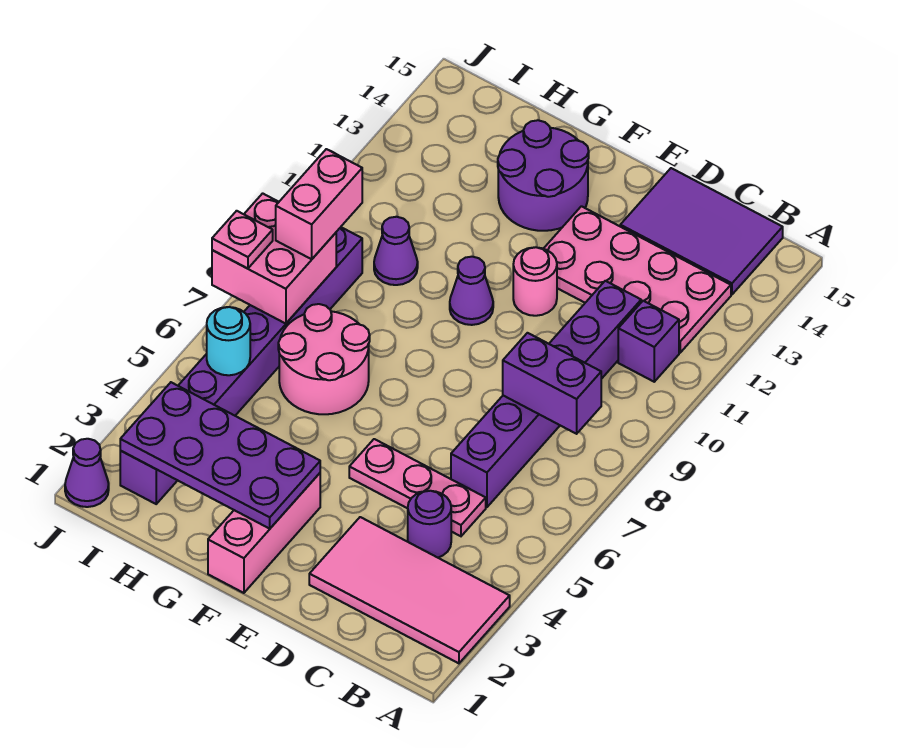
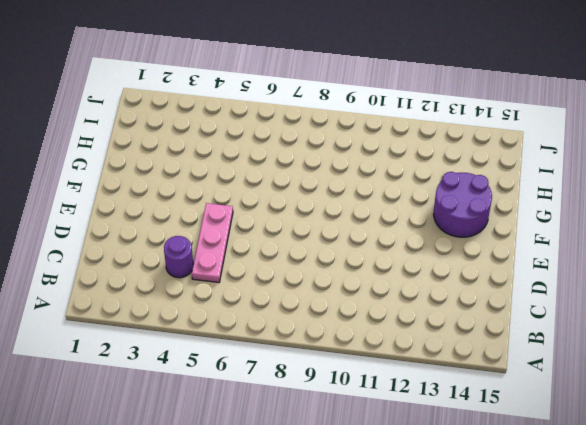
none -> pink tile A2:D3 level 1
none -> purple brick B11 level 1
none -> pink plate B12:E13 level 1

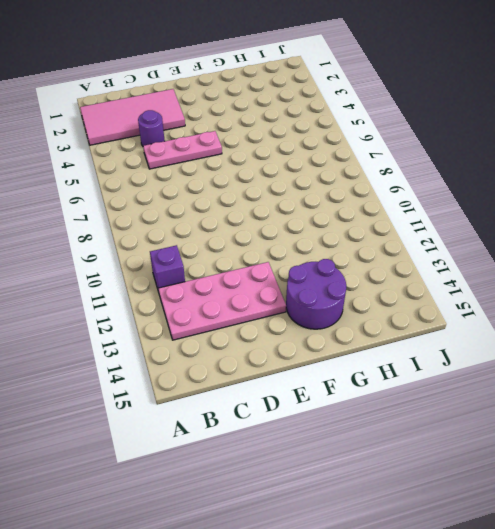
none -> purple tile B14:D15 level 1
none -> purple brick C6:C11 level 1
none -> pink round brick E11 level 1

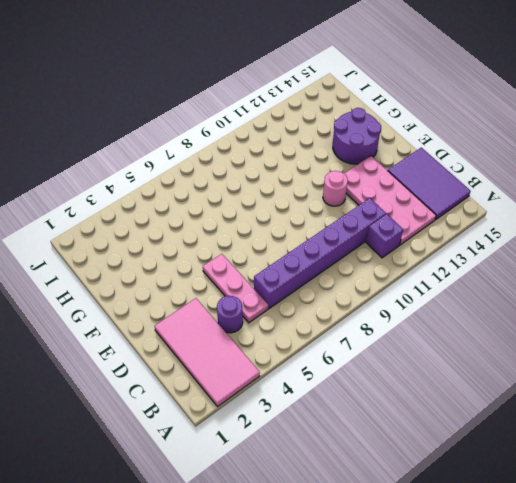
none -> pink brick F1:F3 level 1
none -> purple cone F10 level 1
none -> pink round brick G6:H7 level 1

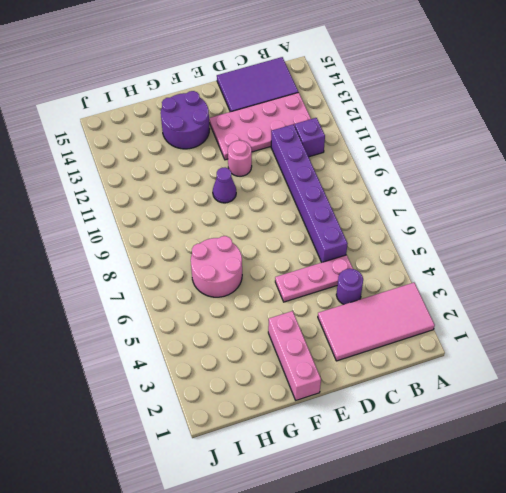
none -> purple cone H10 level 1
none -> purple brick I2:I9 level 1
none -> purple cone J1 level 1

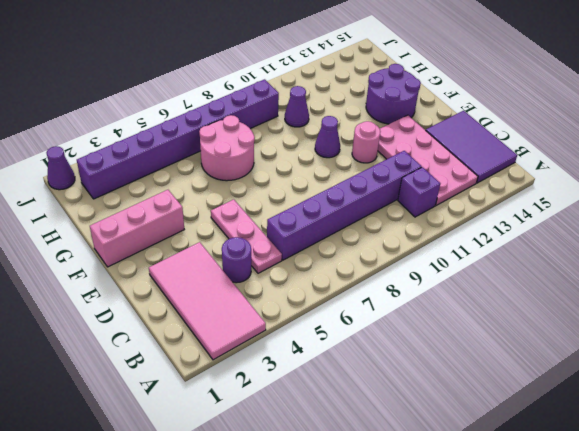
none -> purple brick B8:C8 level 2
none -> purple plate F2:I3 level 2
none -> cyan round brick I5 level 2

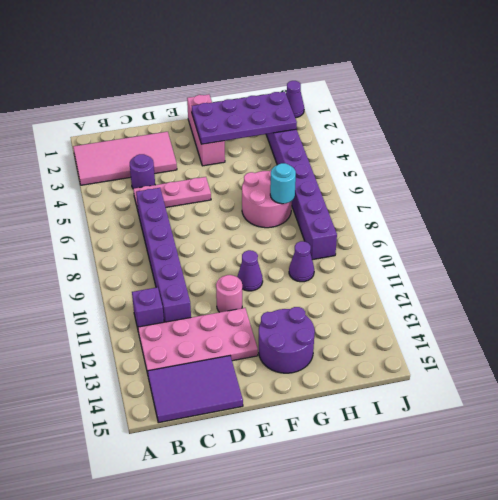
cyan round brick H7 level 2 -> cyan round brick I5 level 2
none -> purple brick B8:C8 level 2
none -> pink brick I7:J8 level 2
none -> pink brick I8:I9 level 3

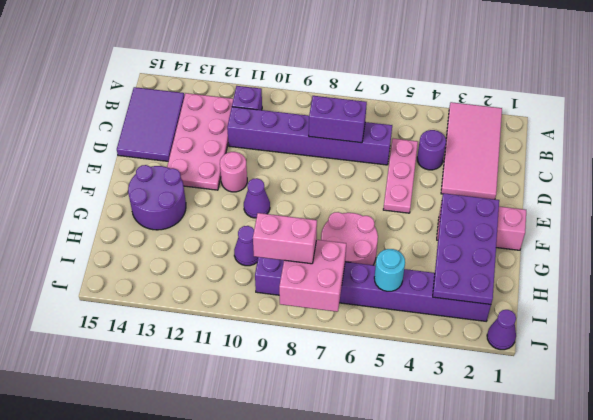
purple brick C7:C8 level 2 -> purple brick B8:C8 level 2
none -> pink plate J7 level 3

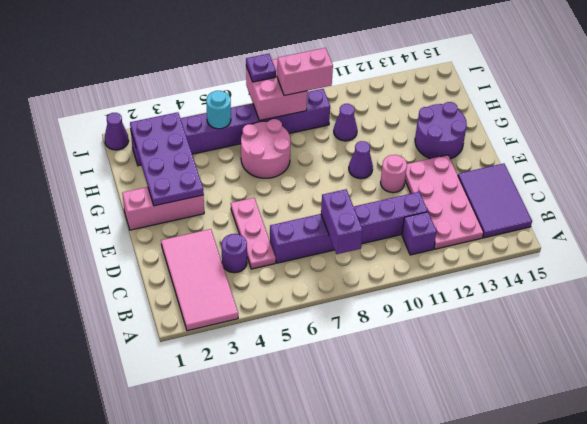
purple plate J7 level 3 -> pink plate J7 level 3

